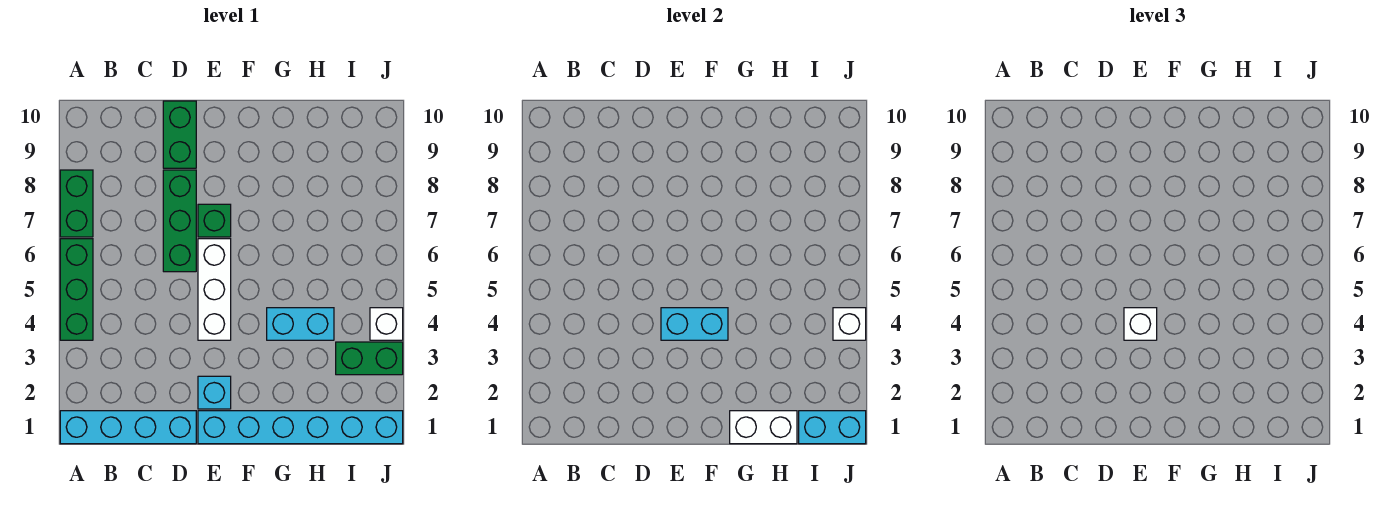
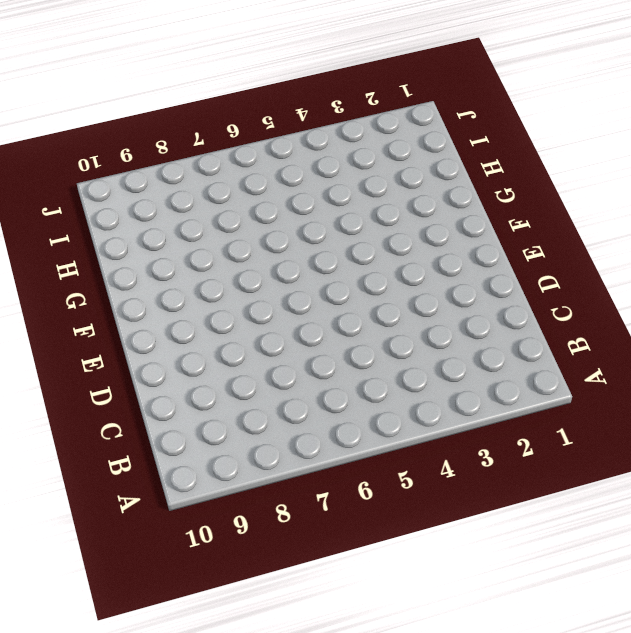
none -> cyan brick A1:D1 level 1
none -> green brick A4:A6 level 1
none -> green brick A7:A8 level 1

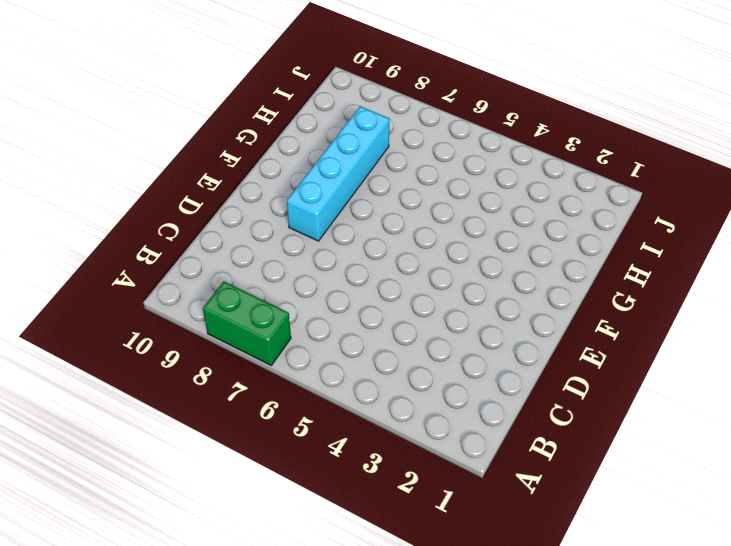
cyan brick E8:H8 level 1 -> cyan brick A1:D1 level 1
none -> green brick A4:A6 level 1
none -> green brick D6:D8 level 1
none -> green brick D9:D10 level 1

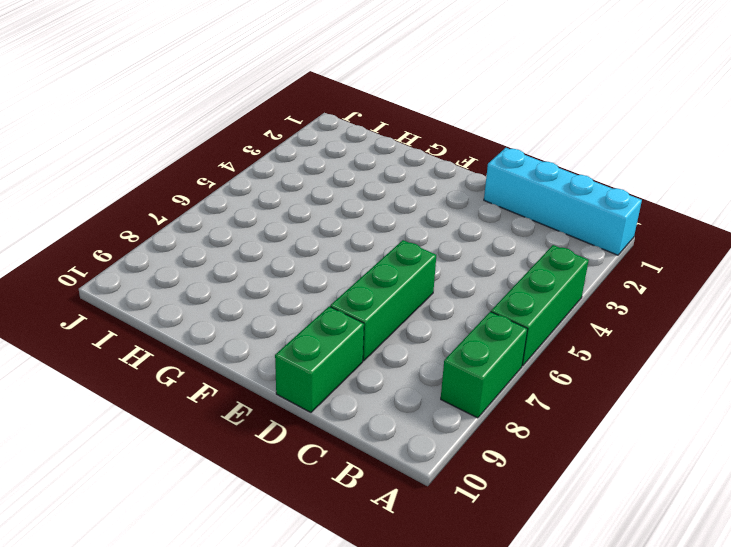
none -> cyan brick E1:J1 level 1
none -> cyan brick E2 level 1
none -> white brick E4:E6 level 1

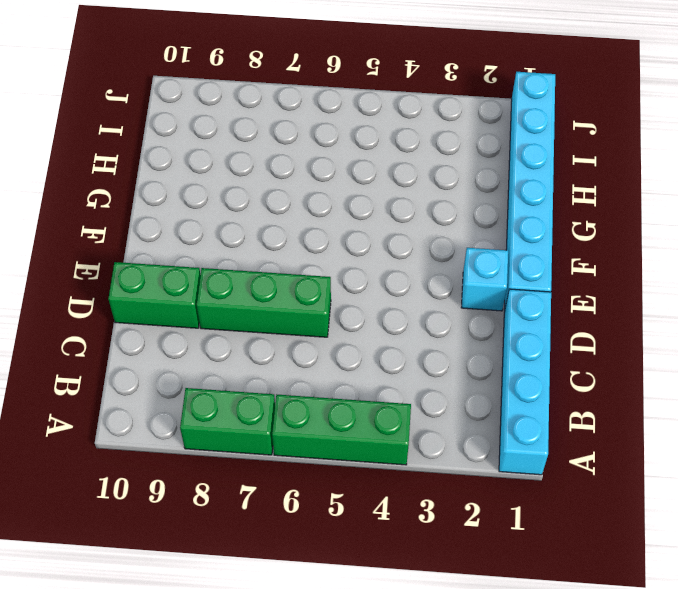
none -> white brick E4:E6 level 1
none -> green brick E7 level 1
none -> cyan brick G4:H4 level 1

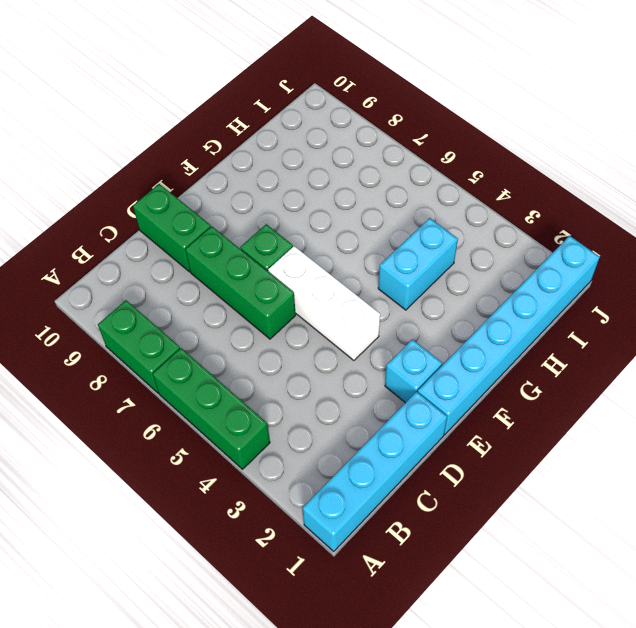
none -> green brick I3:J3 level 1
none -> white brick J4 level 1
none -> cyan brick E4:F4 level 2

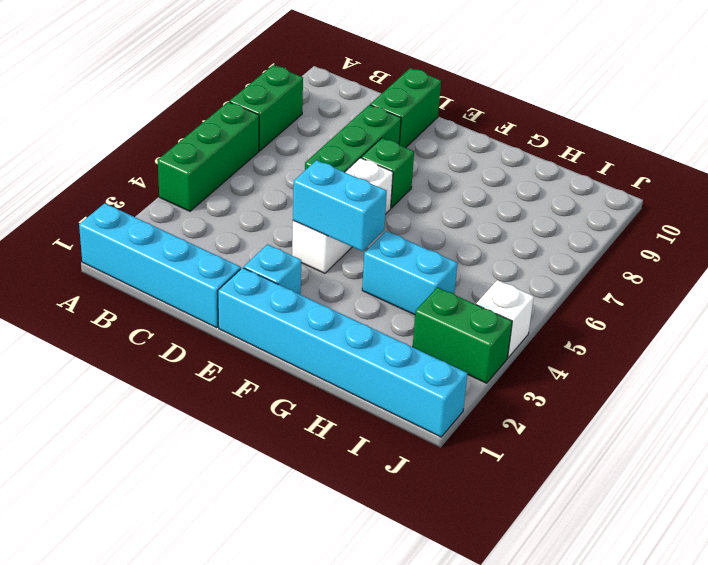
none -> white brick G1:H1 level 2
none -> cyan brick I1:J1 level 2
none -> white brick J4 level 2

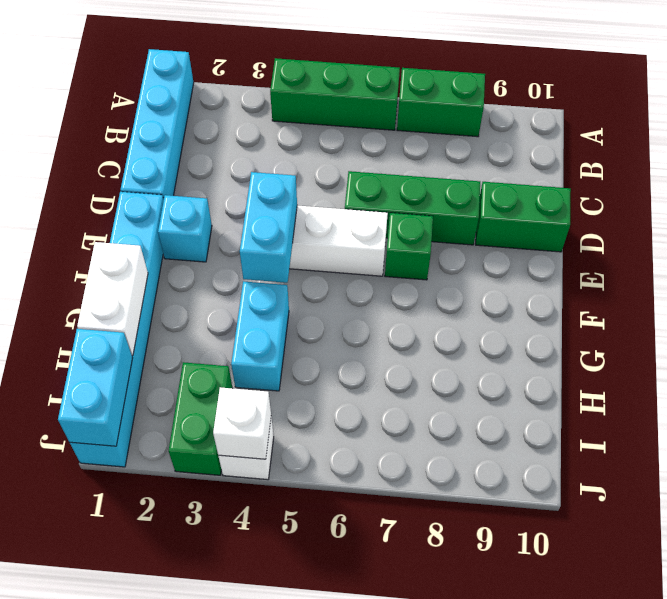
none -> white brick E4 level 3

